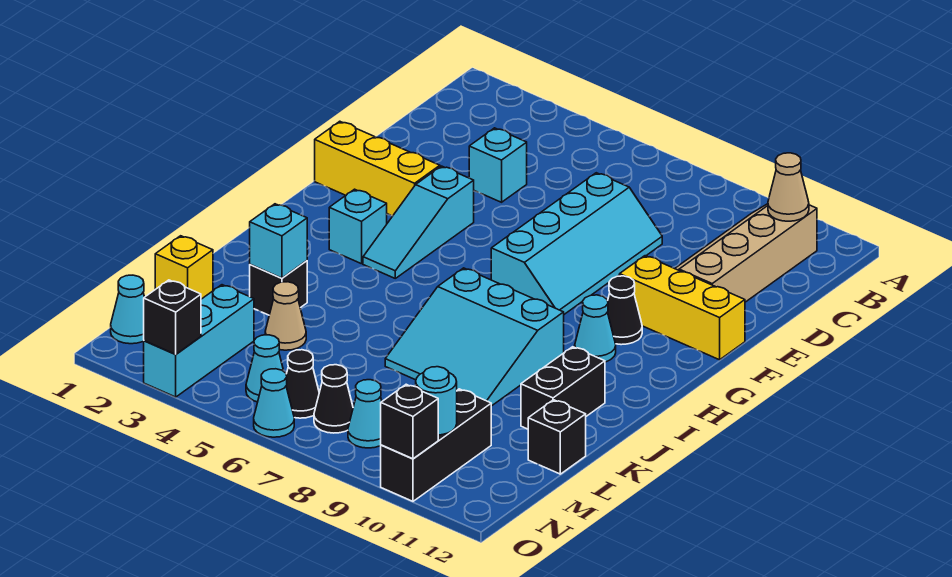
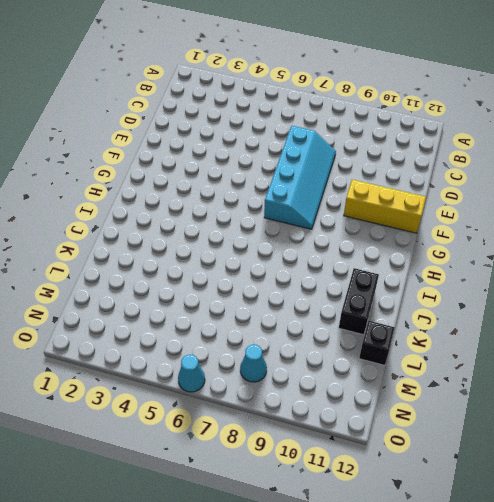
none -> tan slope B10:E11 level 1 top 11
none -> cyan brick D4 level 1
none -> yellow brick F1:F3 level 1

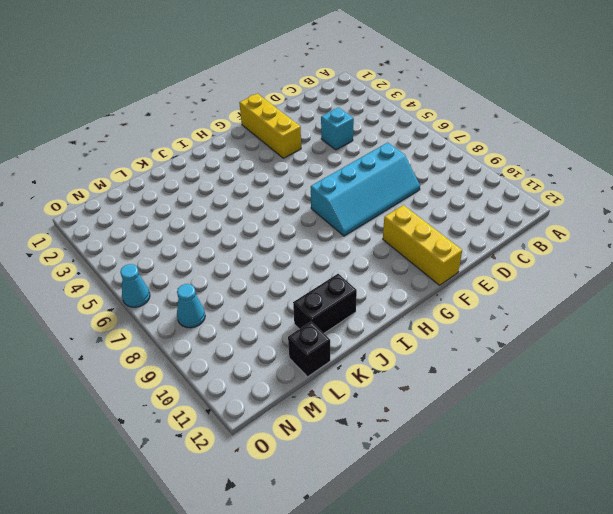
none -> tan slope B10:E11 level 1 top 11
none -> cyan slope F4:H4 level 1 top F
none -> black cone G10 level 1

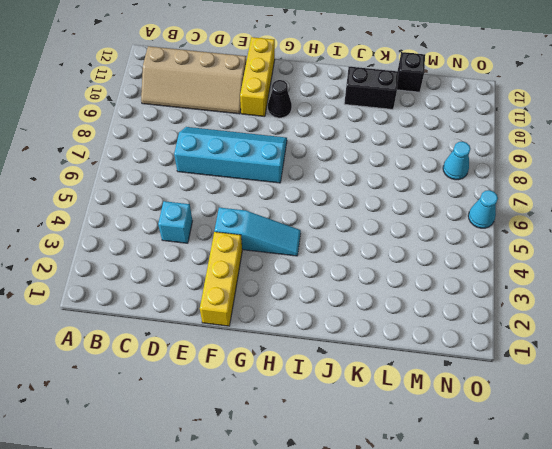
none -> cyan brick H3 level 1
none -> cyan cone H10 level 1
none -> cyan slope I7:K9 level 1 top I

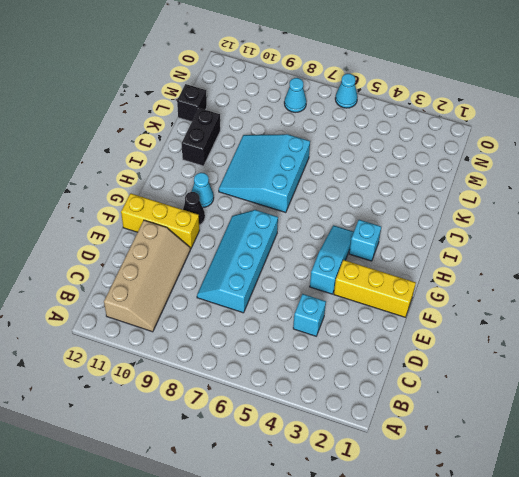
cyan slope I7:K9 level 1 top 7 -> cyan slope I7:K9 level 1 top I
none -> black brick K3 level 1
none -> yellow brick L1 level 1
none -> tan cone L4 level 1

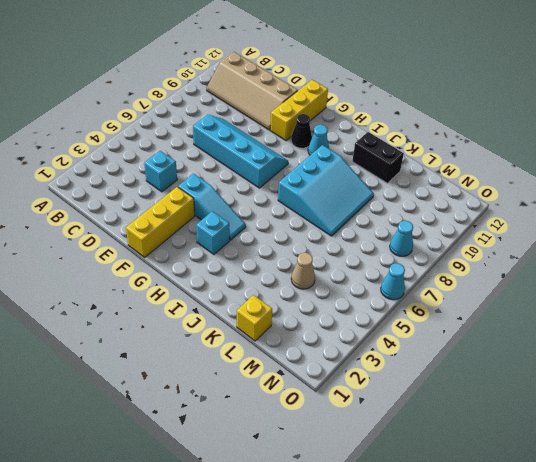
none -> black brick K3 level 1
none -> black brick L12 level 1
none -> cyan brick M3:O3 level 1

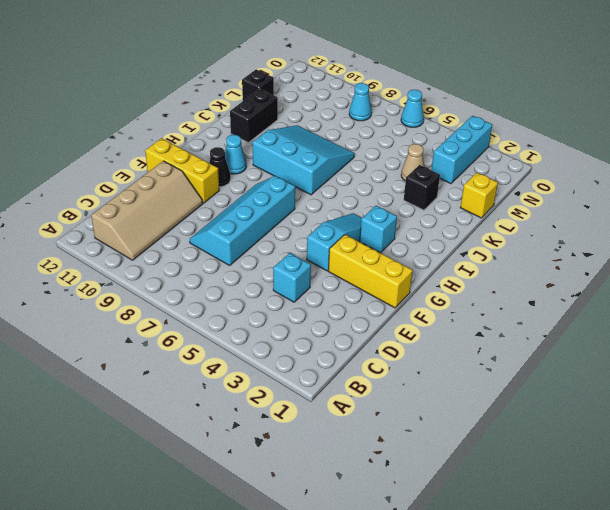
none -> black brick M10:O10 level 1
none -> cyan cone N1 level 1
none -> cyan cone N5 level 1

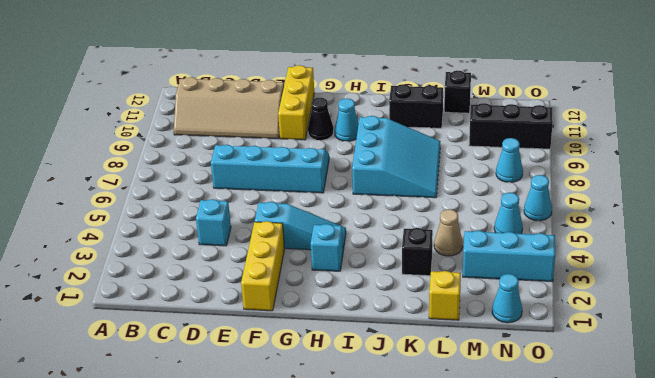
none -> black cone N6 level 1
none -> black cone N7 level 1
none -> tan cone B11 level 2

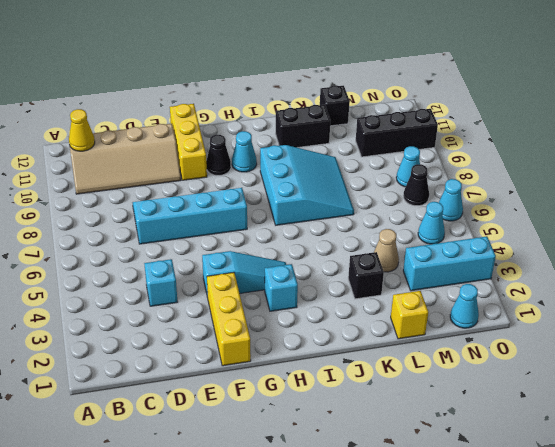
yellow cone B11 level 2 -> tan cone B11 level 2
none -> black cone N6 level 1
none -> cyan brick K3 level 2
none -> cyan round brick N10 level 2

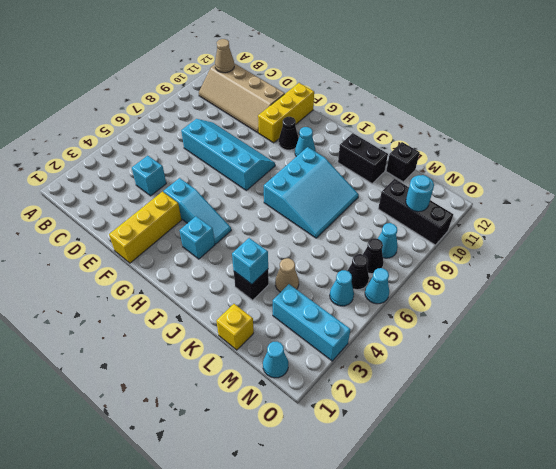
none -> black brick O3 level 2
none -> black brick O10 level 2

